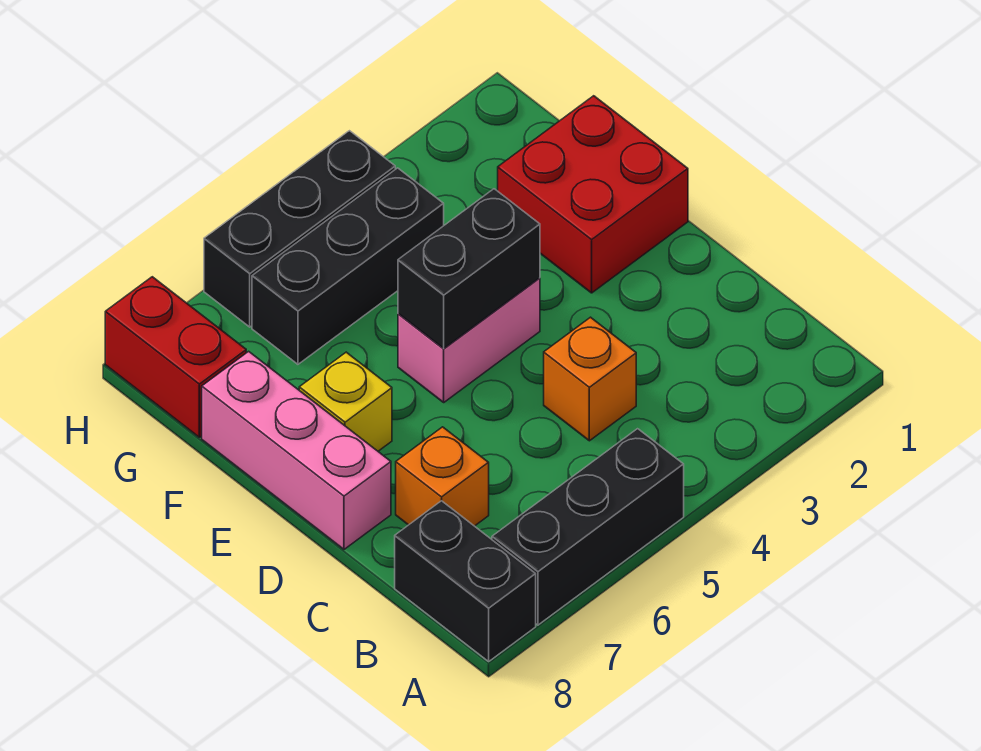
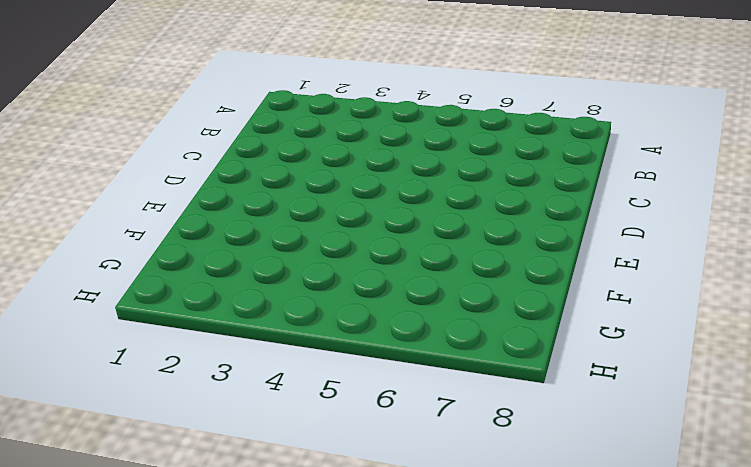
none -> black brick A5:A7 level 1
none -> black brick A8:B8 level 1
none -> orange brick C4 level 1

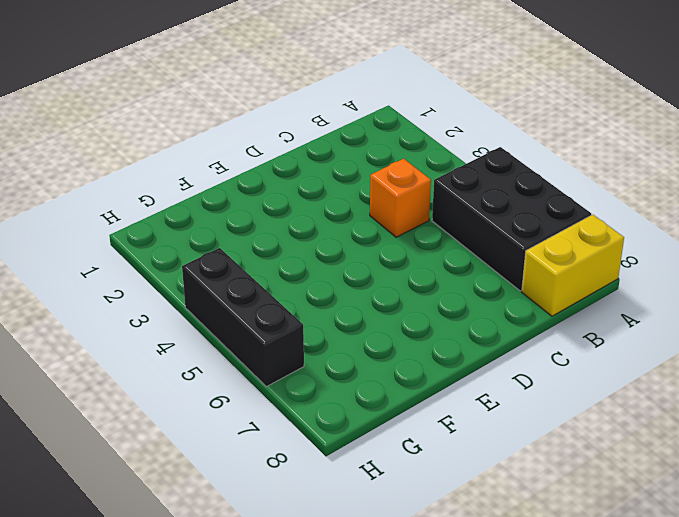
black brick A5:B7 level 1 -> black brick A5:A7 level 1
yellow brick A8:B8 level 1 -> black brick A8:B8 level 1
none -> orange brick C7 level 1
none -> pink brick D8:F8 level 1
none -> red brick E1:F2 level 1

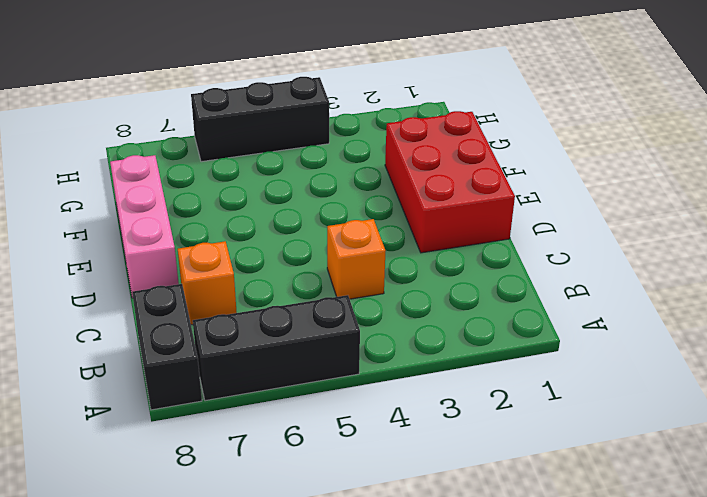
red brick D1:F2 level 1 -> red brick E1:F2 level 1
none -> pink brick E4:E5 level 1
none -> yellow brick E7 level 1
none -> black brick G4:G6 level 1

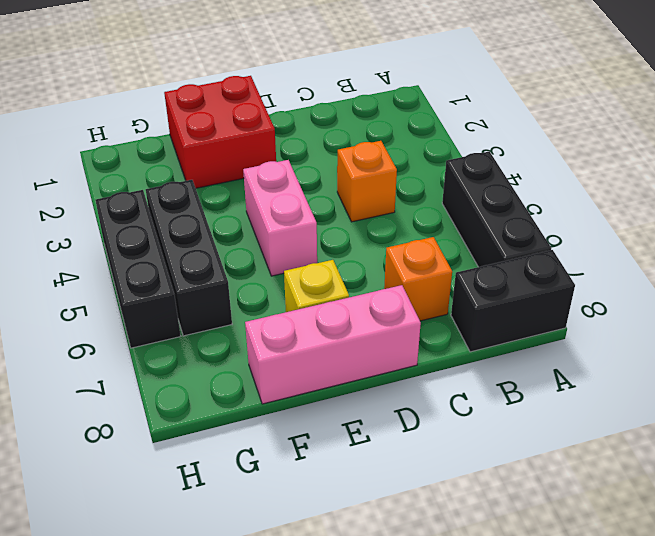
none -> red brick G8:H8 level 1
none -> black brick E4:E5 level 2

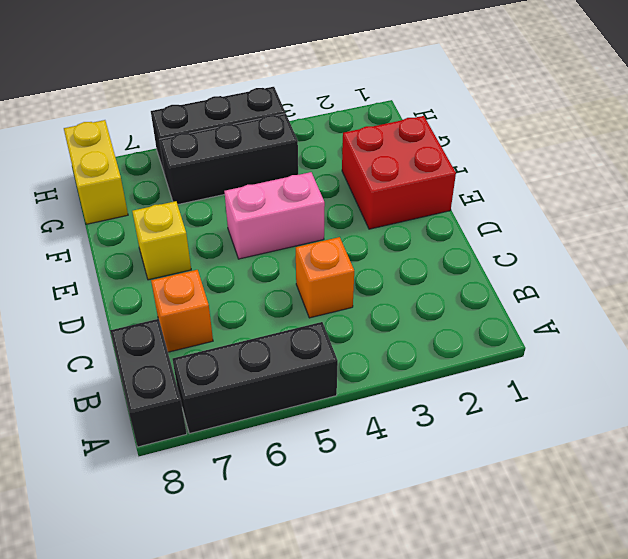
yellow brick G8:H8 level 1 -> red brick G8:H8 level 1
none -> pink brick D8:F8 level 1
none -> black brick E4:E5 level 2

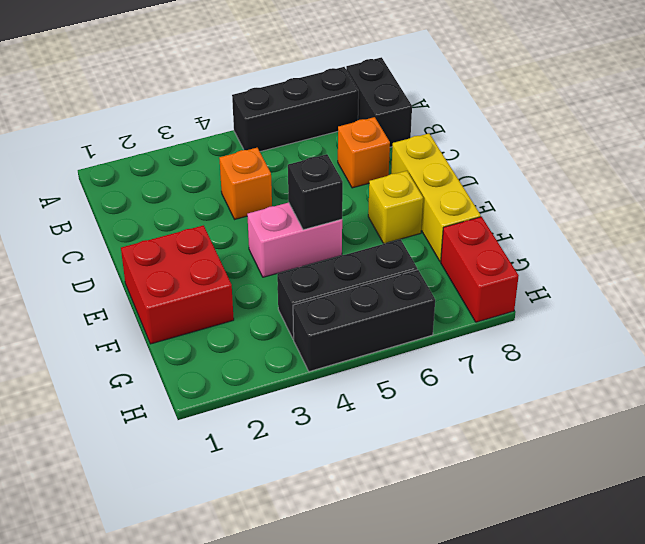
yellow brick D8:F8 level 1 -> pink brick D8:F8 level 1
black brick E5 level 2 -> black brick E4:E5 level 2

